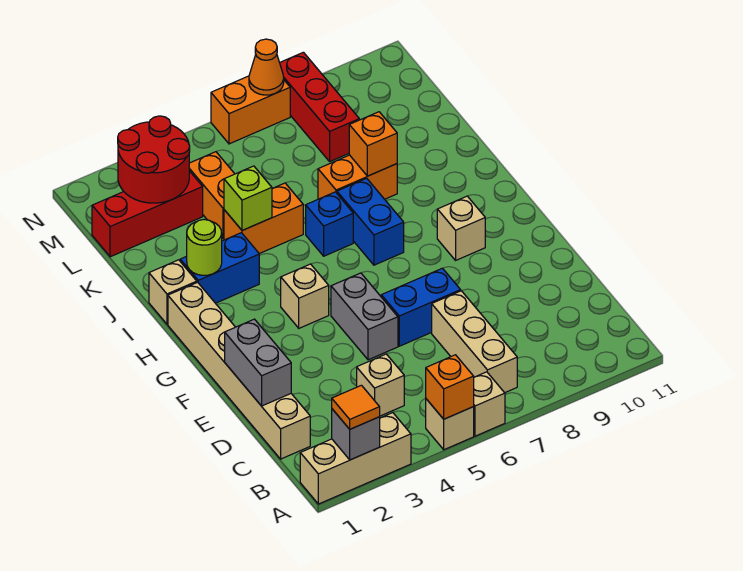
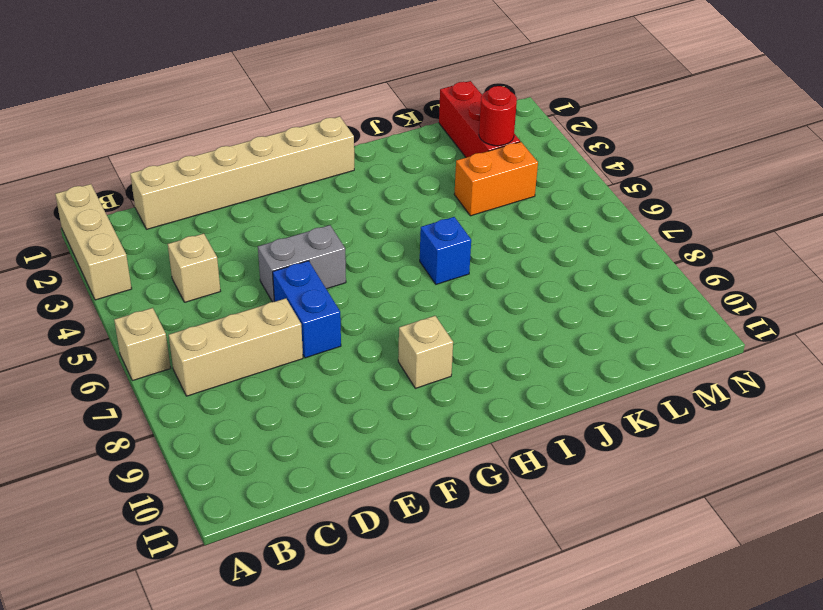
red round brick L3 level 2 -> red round brick L2:M3 level 2
none -> tan brick A5 level 1
none -> tan brick G4 level 1
none -> blue brick H7:I7 level 1

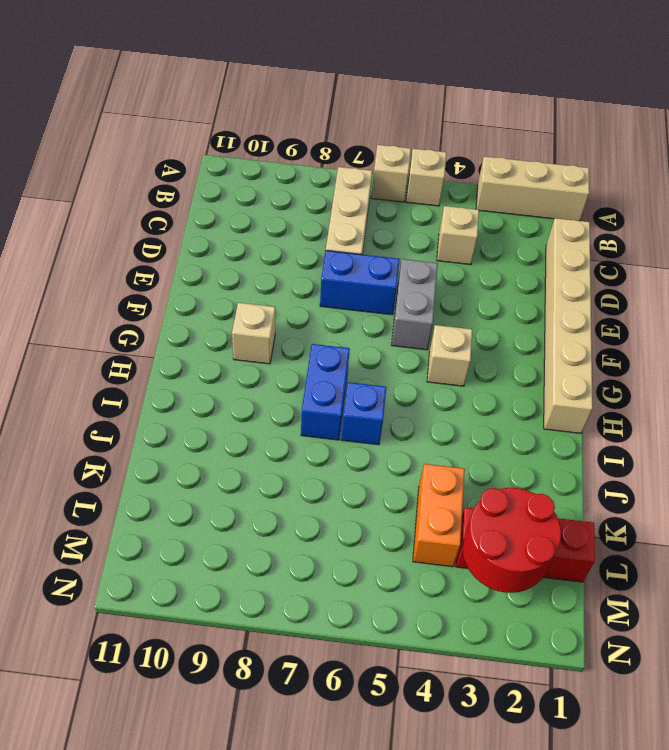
none -> tan brick I1 level 1
none -> blue brick I2:I3 level 1
none -> orange brick J4:J5 level 1

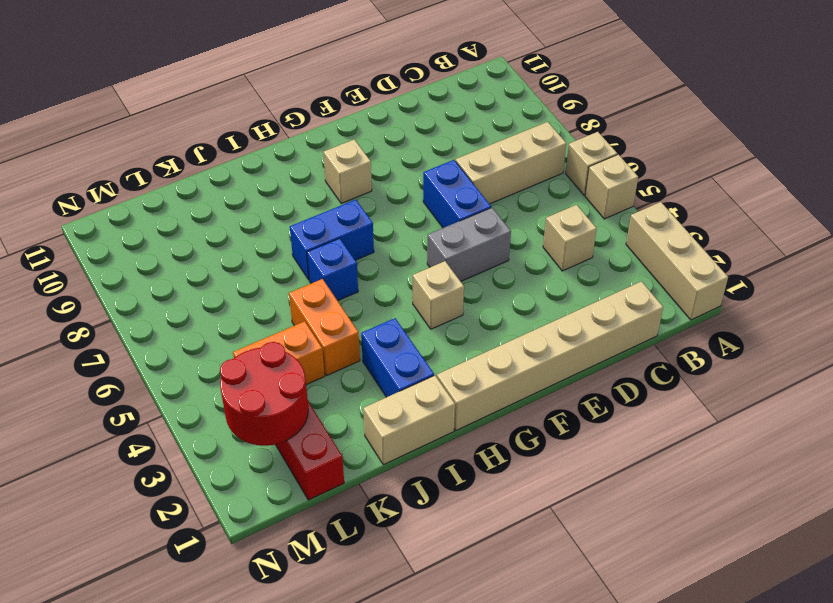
tan brick I1:J1 level 1 -> tan brick I1 level 1
none -> orange brick J7:J8 level 1
none -> red brick L8:N8 level 1
none -> orange brick N6:N7 level 1

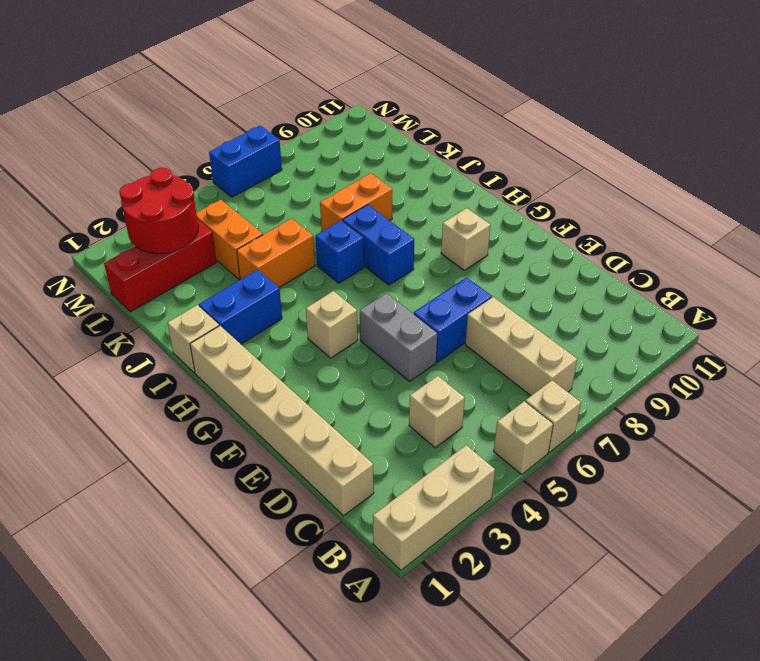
blue brick N6:N7 level 1 -> orange brick N6:N7 level 1
none -> red brick L8:N8 level 1
none -> grey brick A2 level 2
none -> orange brick A5 level 2

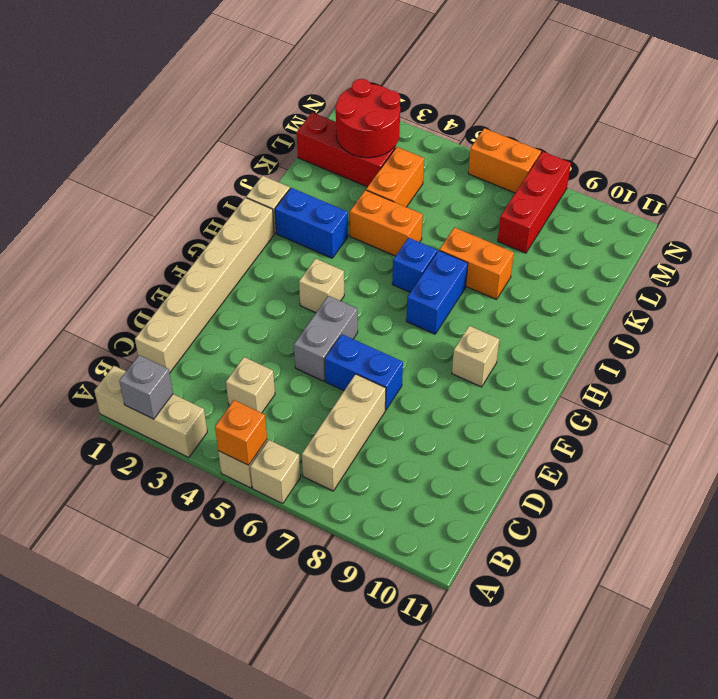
none -> grey brick D1:E1 level 2
none -> lime round brick I2 level 2
none -> lime brick J4 level 2

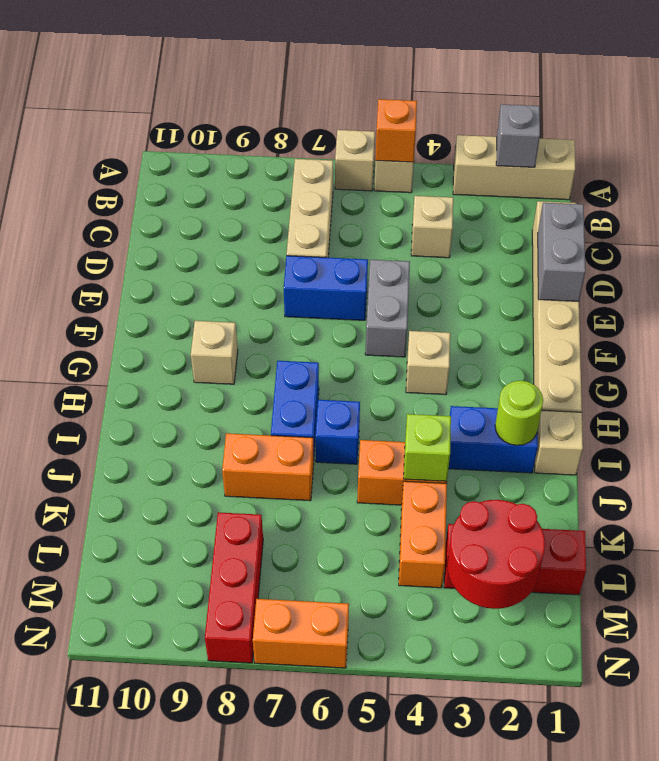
none -> orange brick J8 level 2
none -> orange cone N7 level 2
none -> orange tile A2 level 3

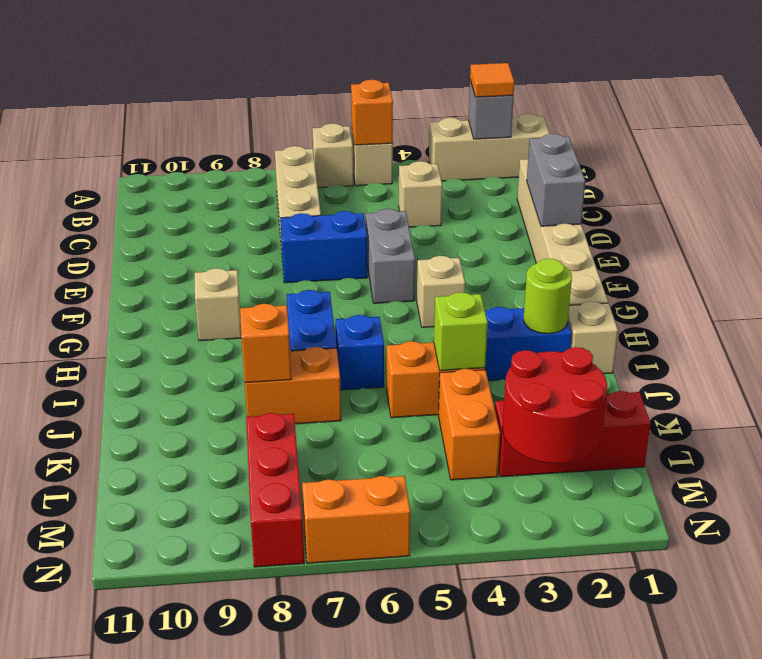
none -> orange cone N7 level 2

